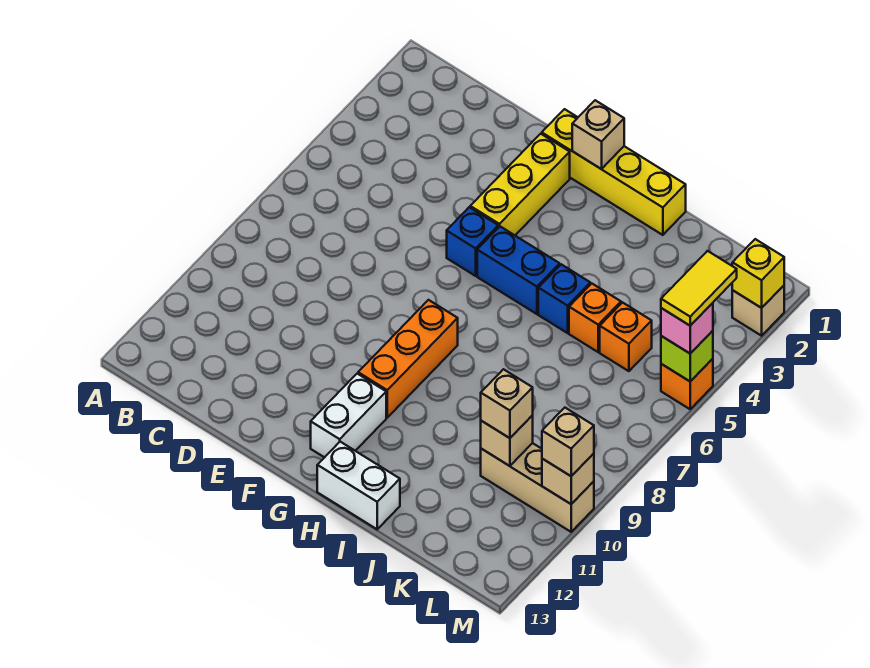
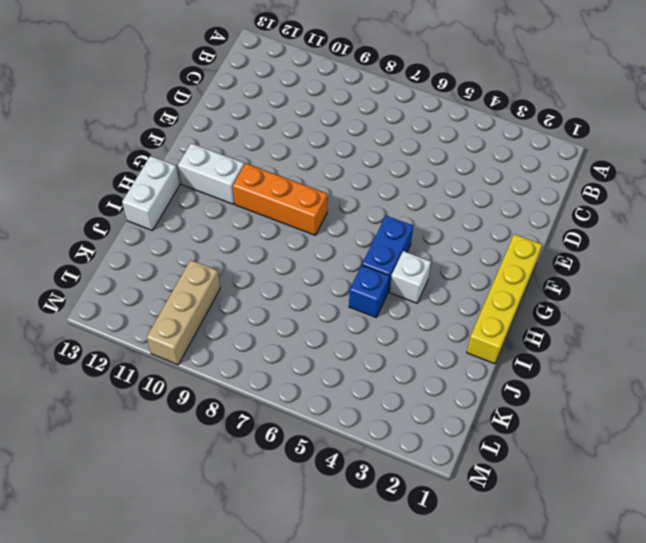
white brick H4 level 1 -> none
none -> yellow brick F2:F4 level 1
none -> blue brick F5 level 1
none -> orange brick J5 level 1

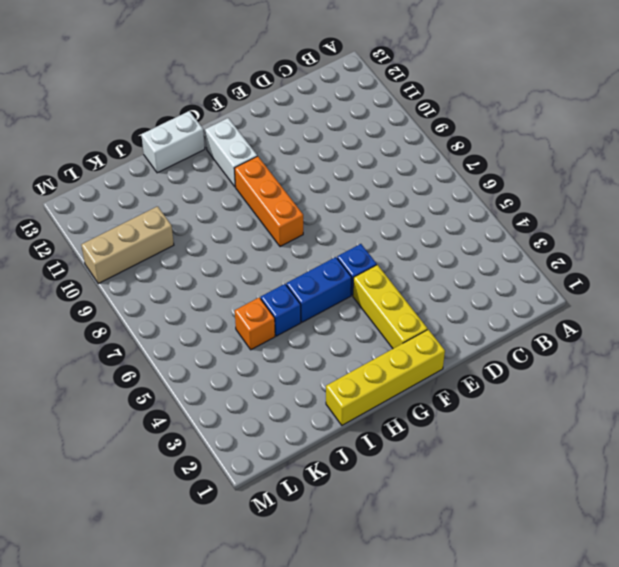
none -> orange brick K5 level 1
none -> tan brick M2 level 1
none -> orange brick M5 level 1

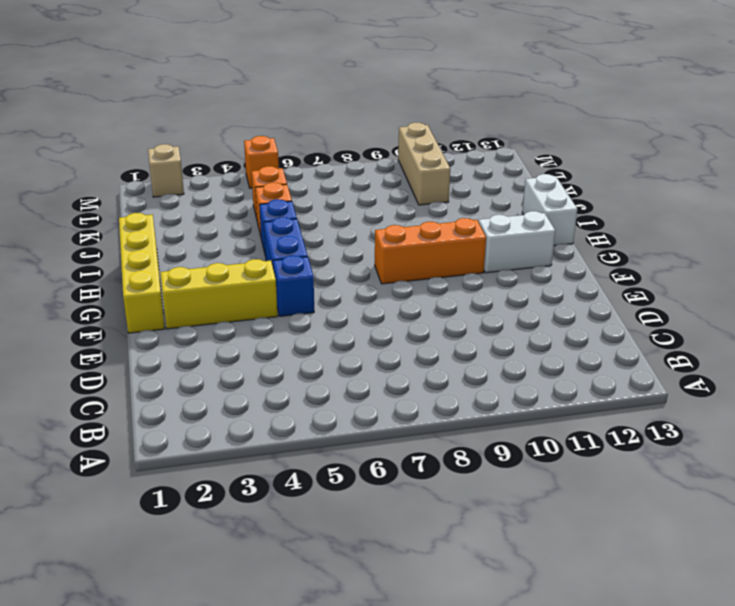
none -> tan brick G1 level 2
none -> tan brick K10 level 2
none -> yellow brick M2 level 2

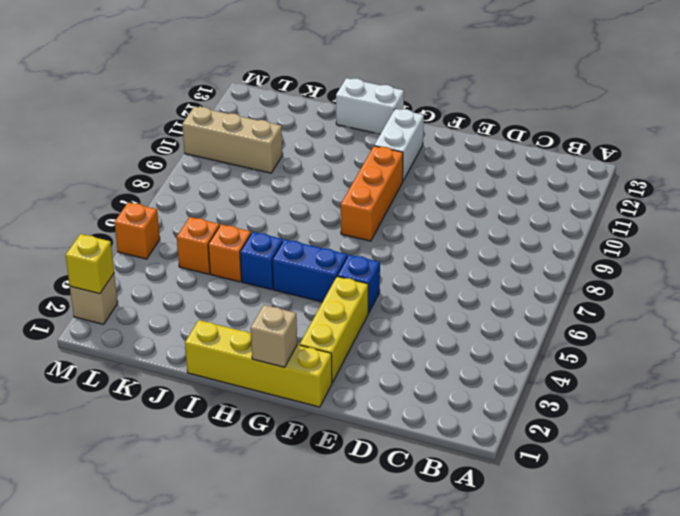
none -> tan brick K10 level 2
none -> lime brick M5 level 2
none -> tan brick M10 level 2

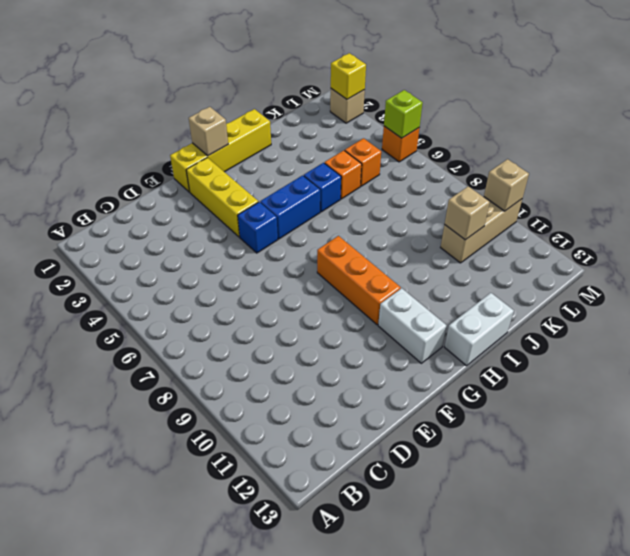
none -> tan brick K10 level 3
none -> pink brick M5 level 3
none -> tan brick M10 level 3

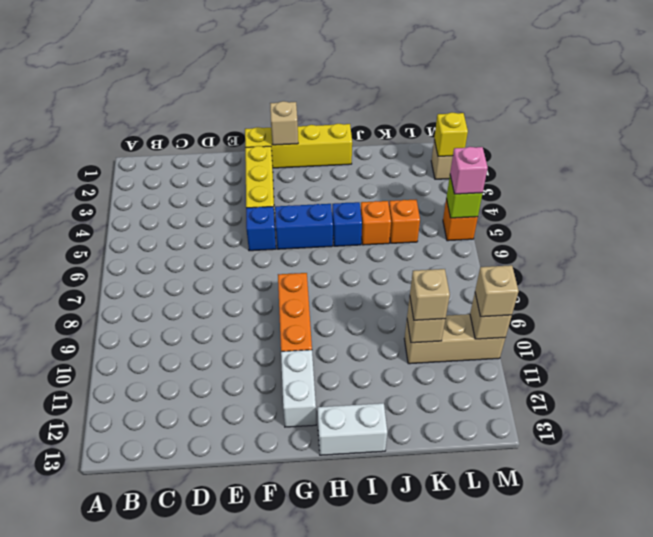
none -> yellow tile M4:M5 level 4

